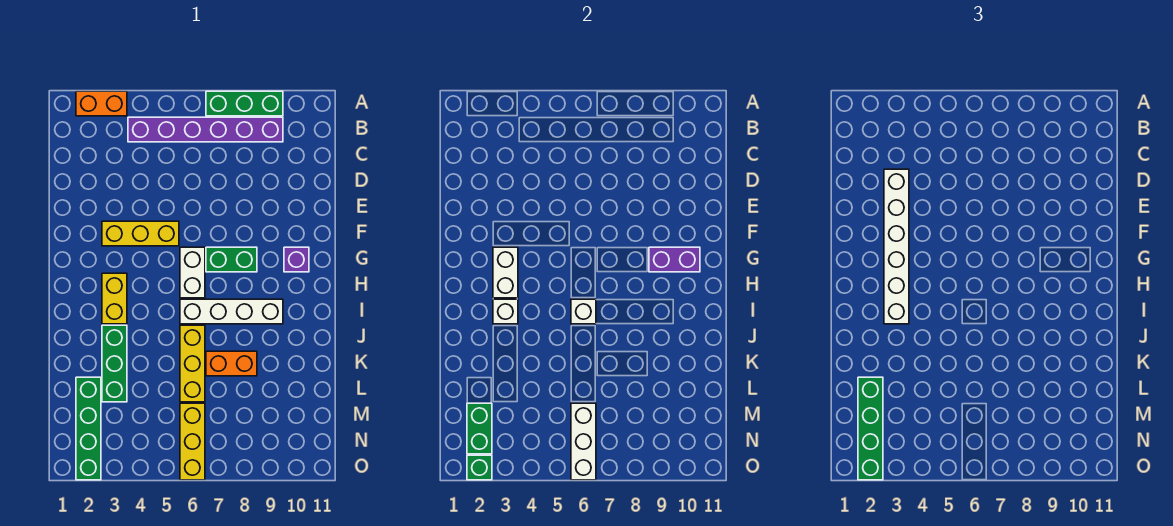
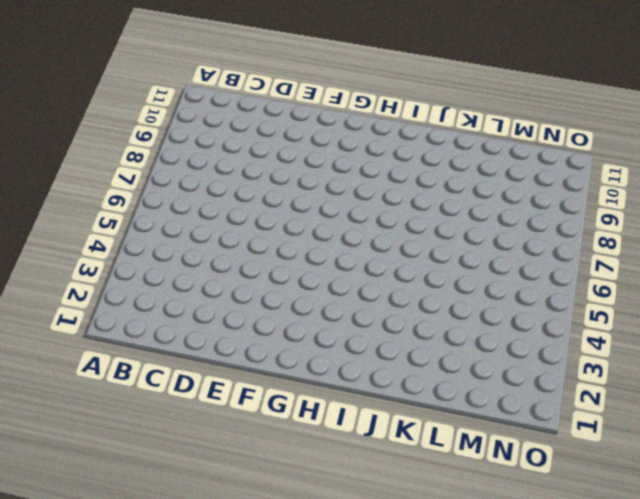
none -> orange brick A2:A3 level 1
none -> green brick A7:A9 level 1
none -> purple brick B4:B9 level 1

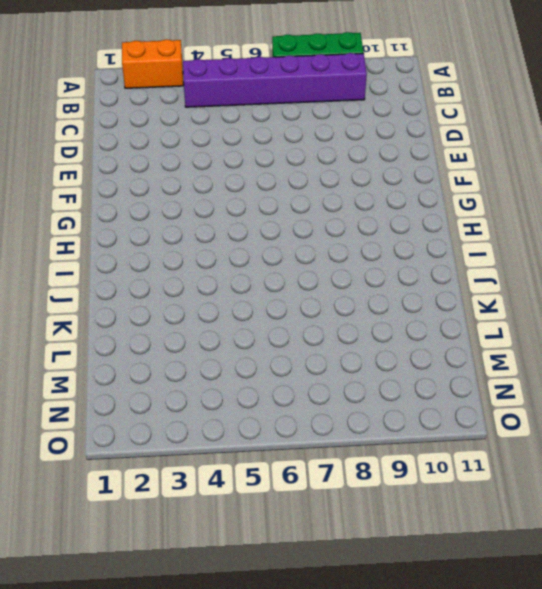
none -> yellow brick F3:F5 level 1
none -> white brick G6:H6 level 1
none -> green brick G7:G8 level 1

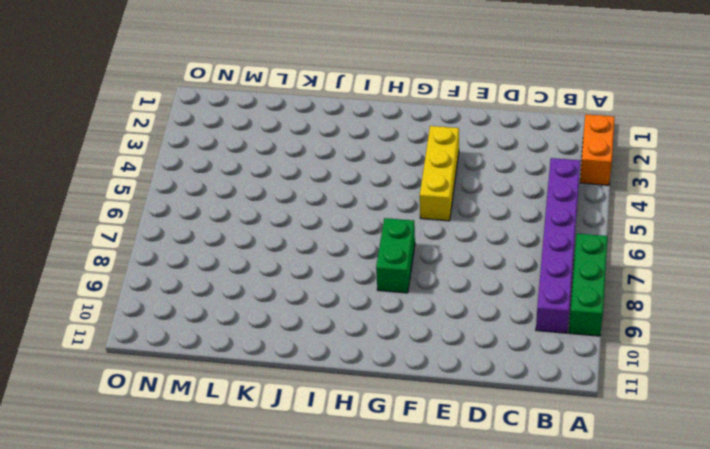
none -> white brick G6:H6 level 1
none -> purple brick G10 level 1
none -> yellow brick H3:I3 level 1

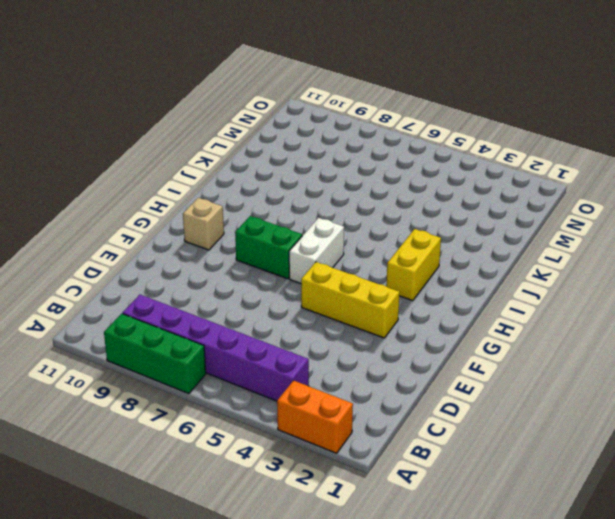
tan brick G10 level 1 -> purple brick G10 level 1
none -> white brick I6:I9 level 1
none -> green brick J3:L3 level 1
none -> yellow brick J6:L6 level 1

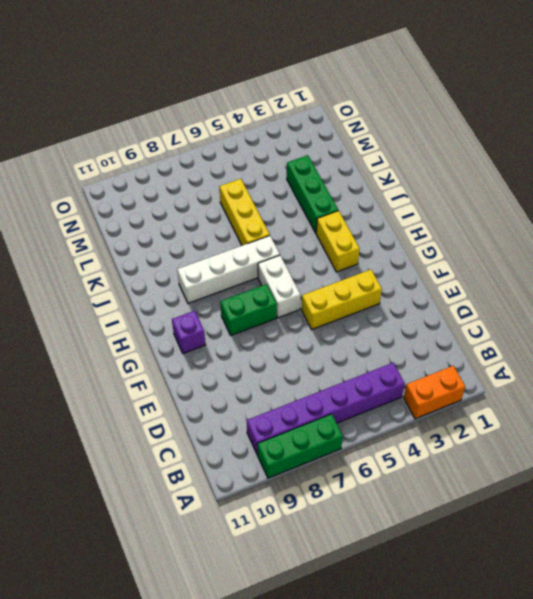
none -> orange brick K7:K8 level 1
none -> green brick L2:O2 level 1
none -> yellow brick M6:O6 level 1

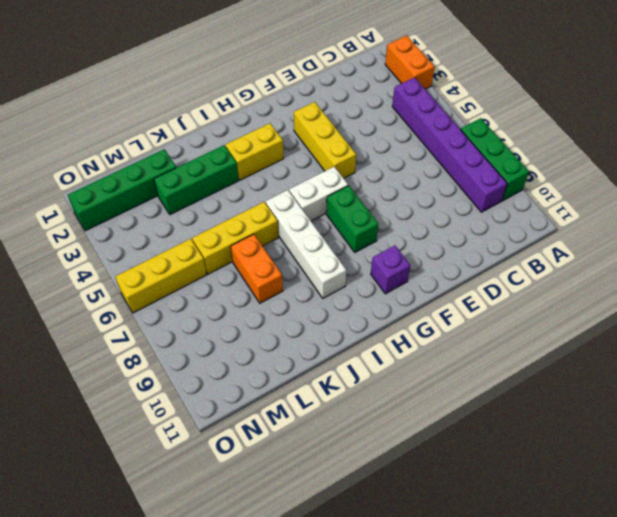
none -> white brick G3:H3 level 2
none -> purple brick G9:G10 level 2
none -> white brick I3 level 2

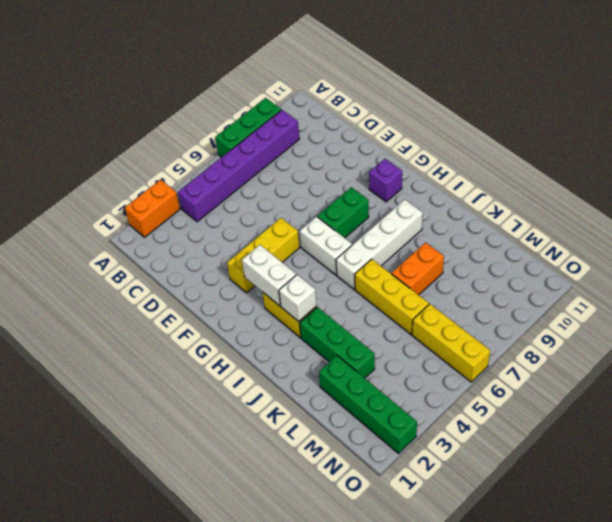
none -> purple brick G9:G10 level 2
none -> white brick I6 level 2
none -> green brick M2:N2 level 2

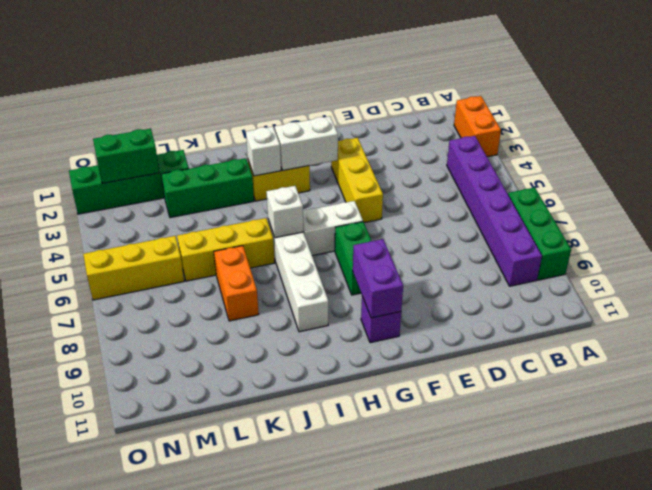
none -> white brick M6:O6 level 2
none -> green brick O2 level 2
none -> white brick D3:I3 level 3

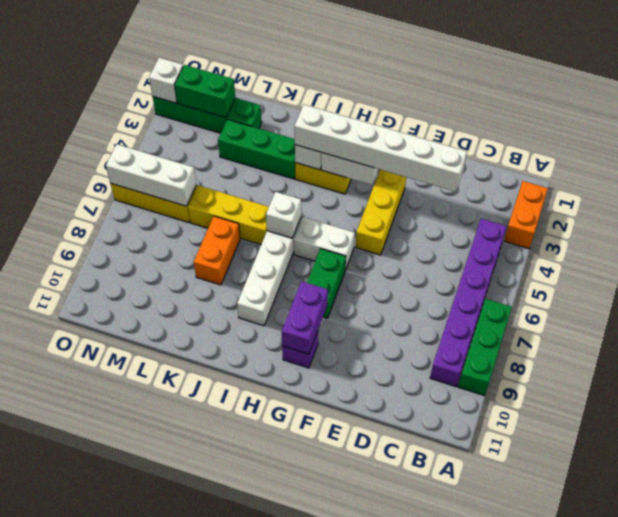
white brick O2 level 2 -> green brick O2 level 2
none -> green brick L2:O2 level 3

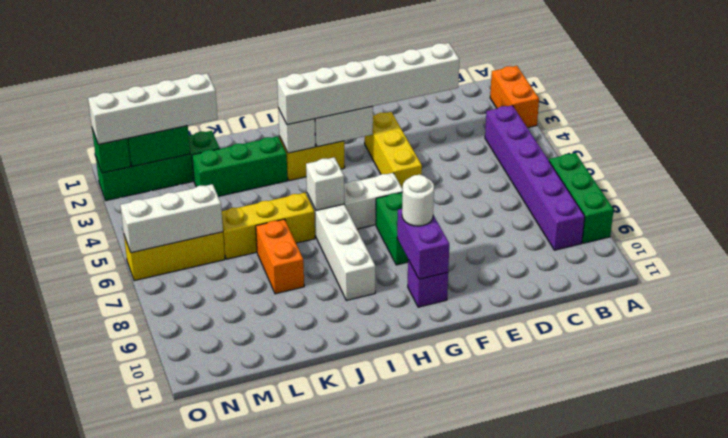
white round brick G9 level 3 -> none
white brick L2:O2 level 3 -> green brick L2:O2 level 3

